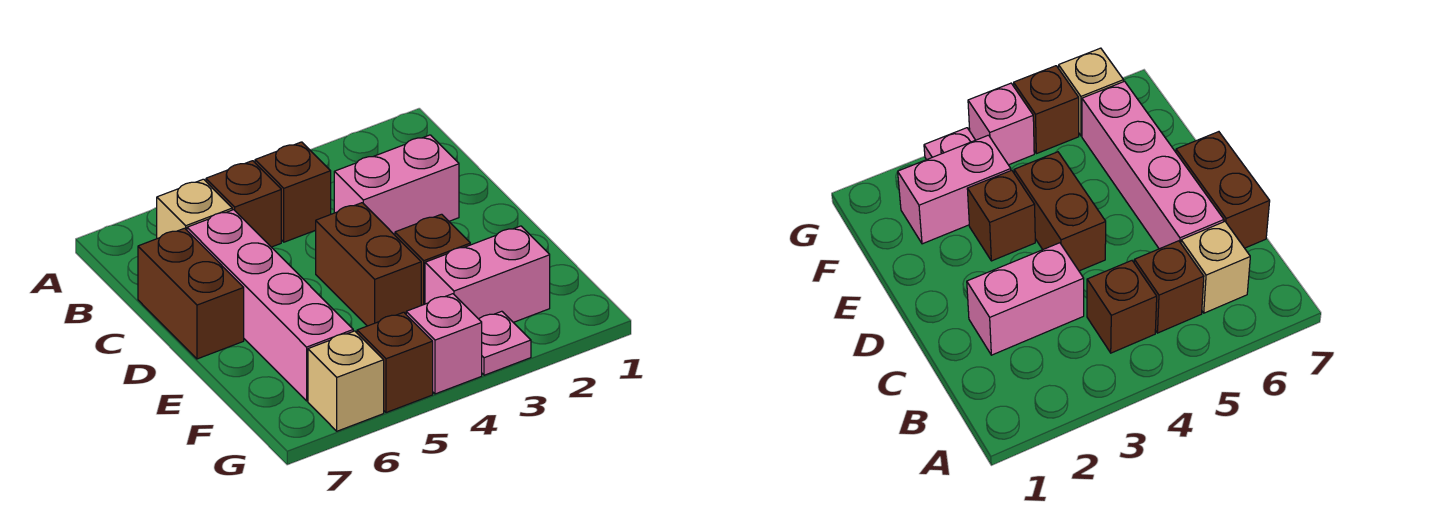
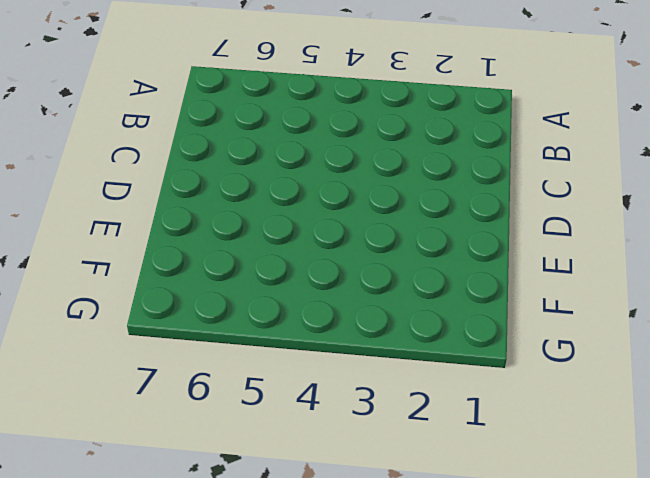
none -> brown brick B4 level 1
none -> brown brick B5 level 1
none -> tan brick B6 level 1

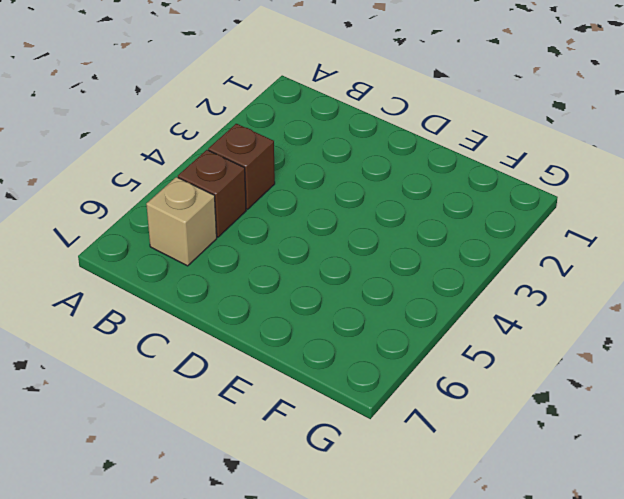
none -> pink brick C2:C3 level 1
none -> pink brick C6:F6 level 1
none -> brown brick C7:D7 level 1

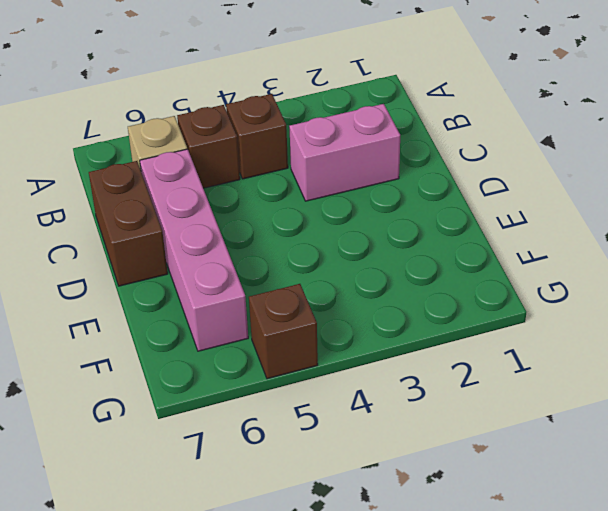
none -> brown brick D4:E4 level 1
none -> brown brick E3 level 1
none -> pink brick F2:F3 level 1

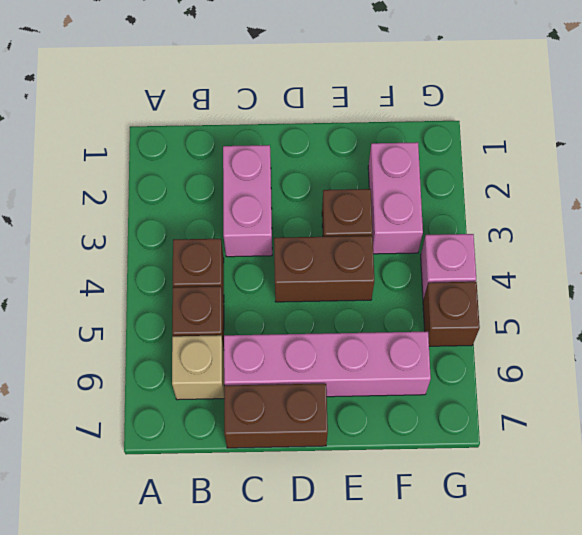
none -> pink plate G3 level 1
none -> tan brick G6 level 1

